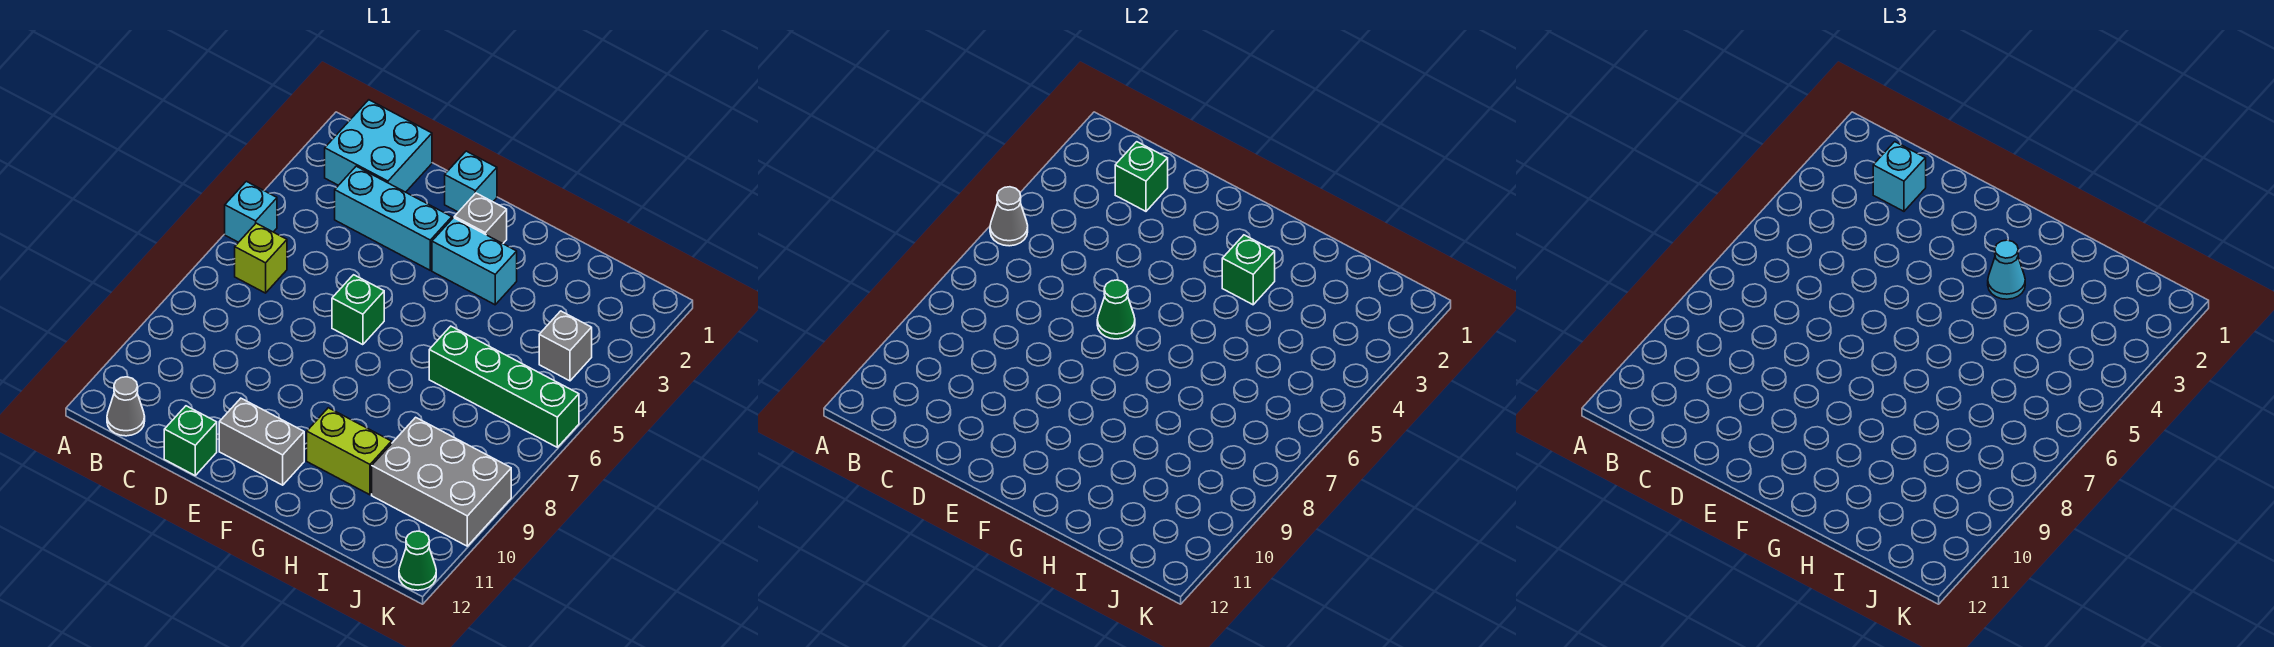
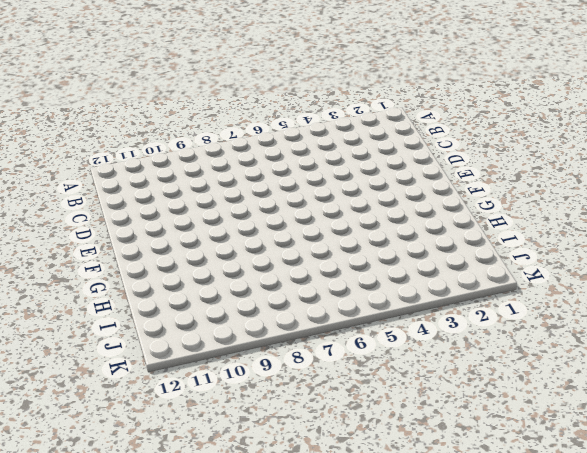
none -> cyan brick A5 level 1
none -> cyan brick B1:C2 level 1
none -> lime brick B6 level 1

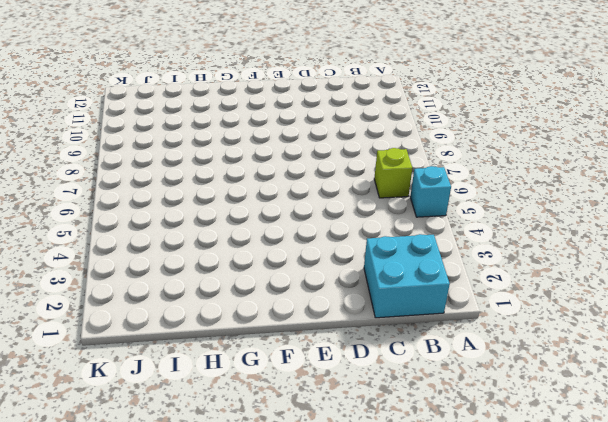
none -> grey cone B12 level 1
none -> cyan brick C3:E3 level 1
none -> green brick D12 level 1

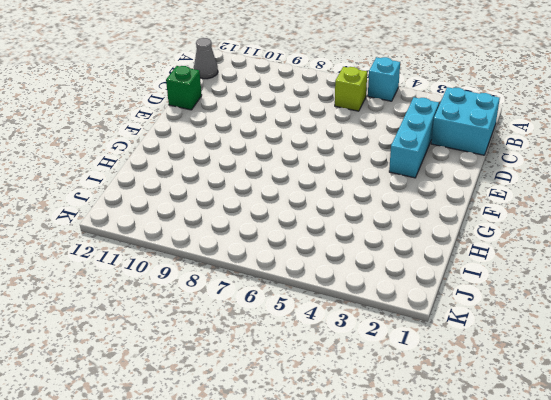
none -> cyan brick E1 level 1
none -> green brick E6 level 1
none -> grey brick E11:F11 level 1

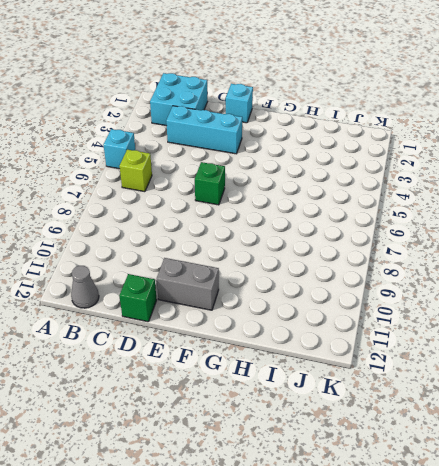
none -> grey brick F2 level 1
none -> cyan brick F3:G3 level 1
none -> lime brick G10:H10 level 1

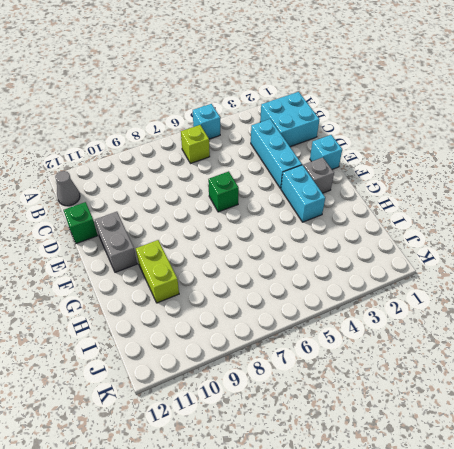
none -> green brick H6:K6 level 1
none -> grey brick I9:K10 level 1
none -> grey brick J4 level 1

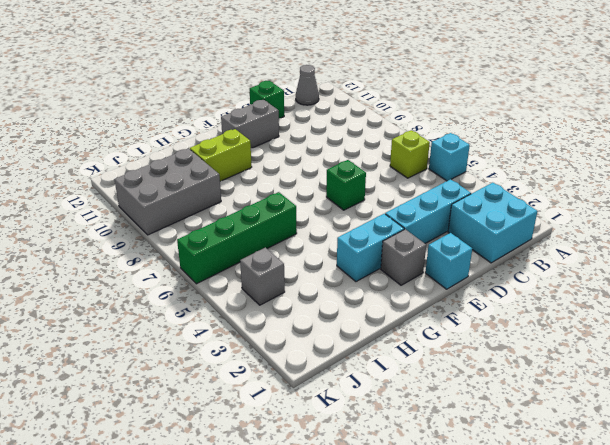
none -> green cone K12 level 1
none -> grey cone A5 level 2
none -> green brick C2 level 2

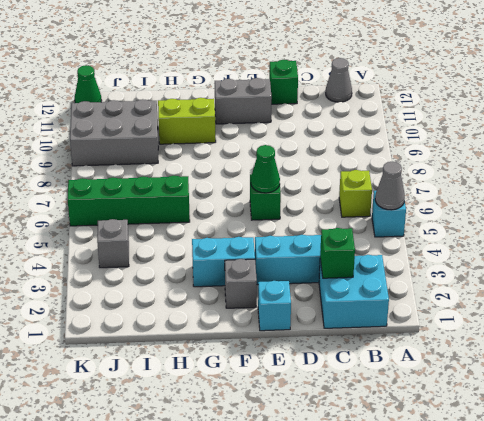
none -> green brick G3 level 2
none -> cyan brick C2 level 3
none -> cyan cone G3 level 3

